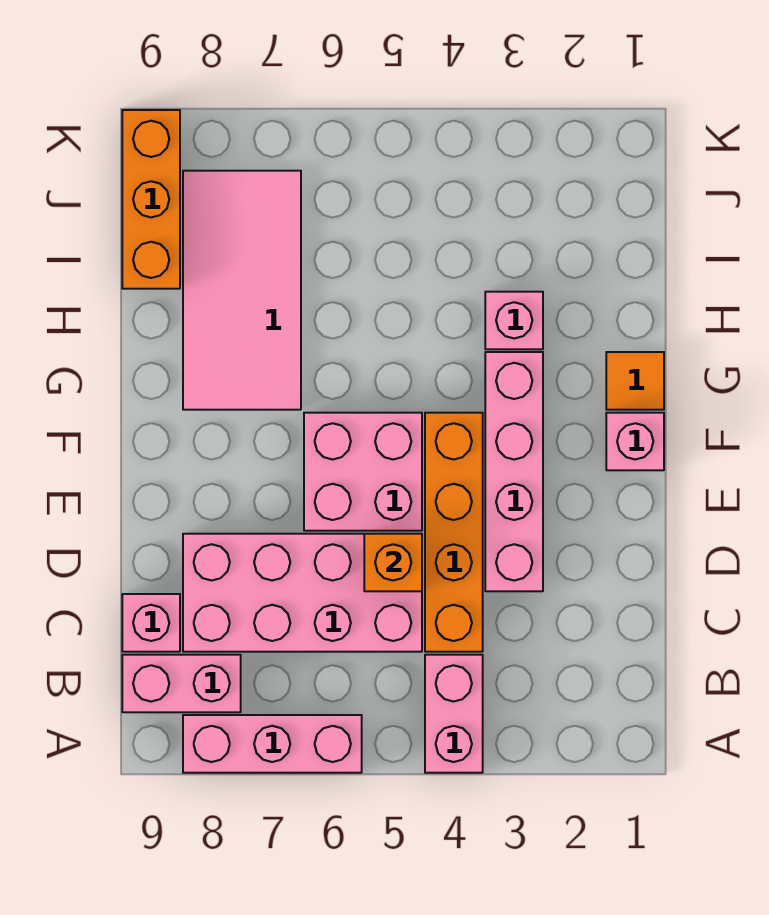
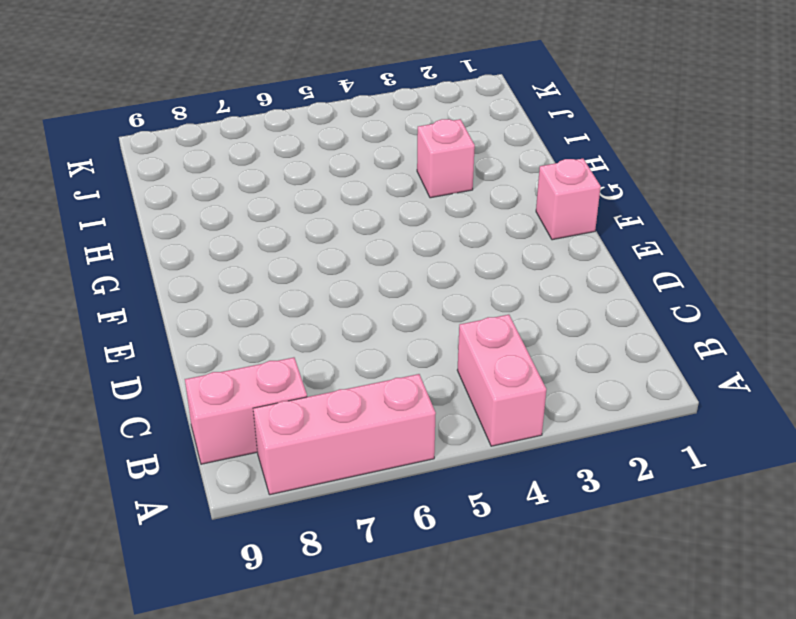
none -> orange brick C4:F4 level 1
none -> pink brick C5:D8 level 1
none -> pink brick C9 level 1

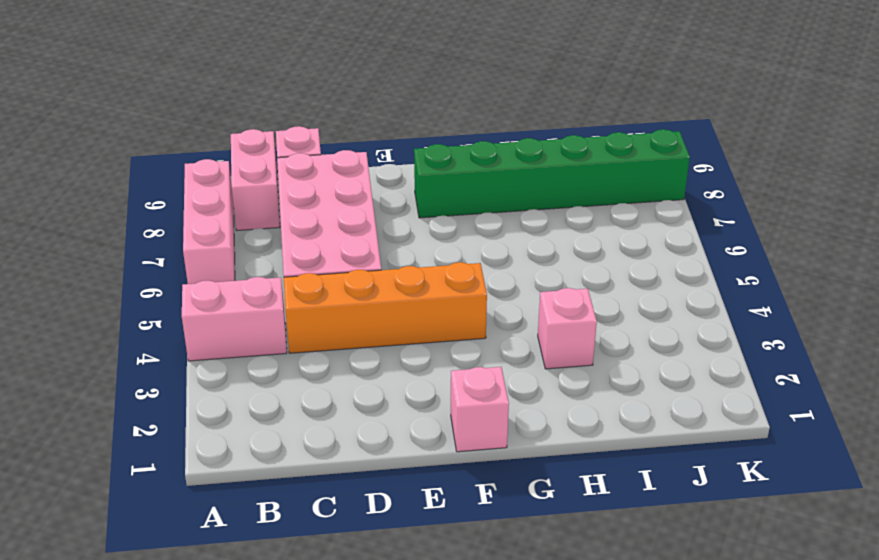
green brick F8:K8 level 1 -> pink tile G7:J8 level 1
none -> pink brick D3:G3 level 1
none -> pink brick E5:F6 level 1
none -> orange tile G1 level 1

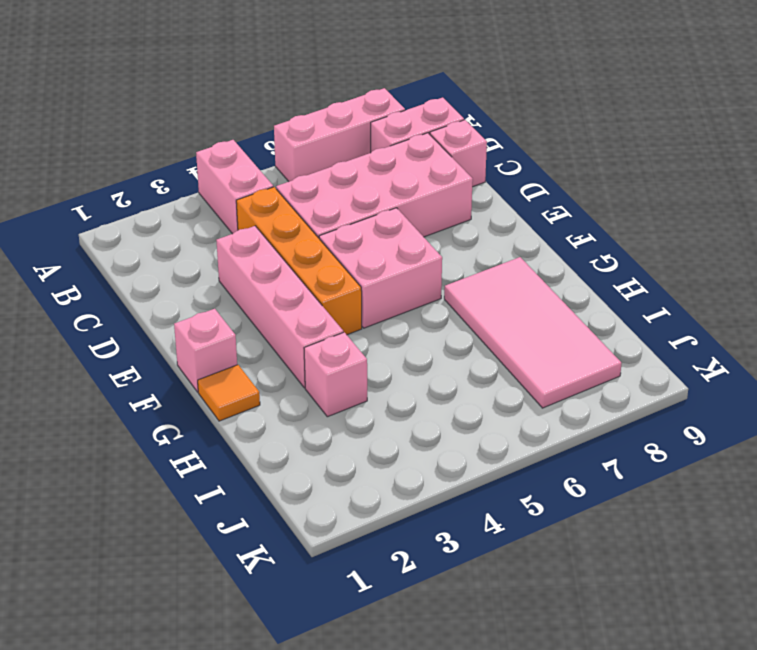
none -> orange brick I9:K9 level 1
none -> orange brick D5 level 2

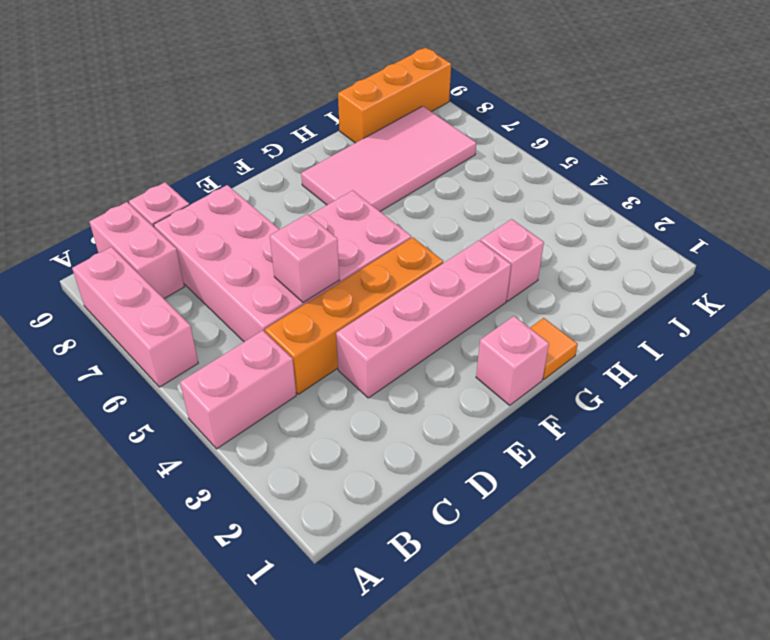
pink brick D5 level 2 -> orange brick D5 level 2

